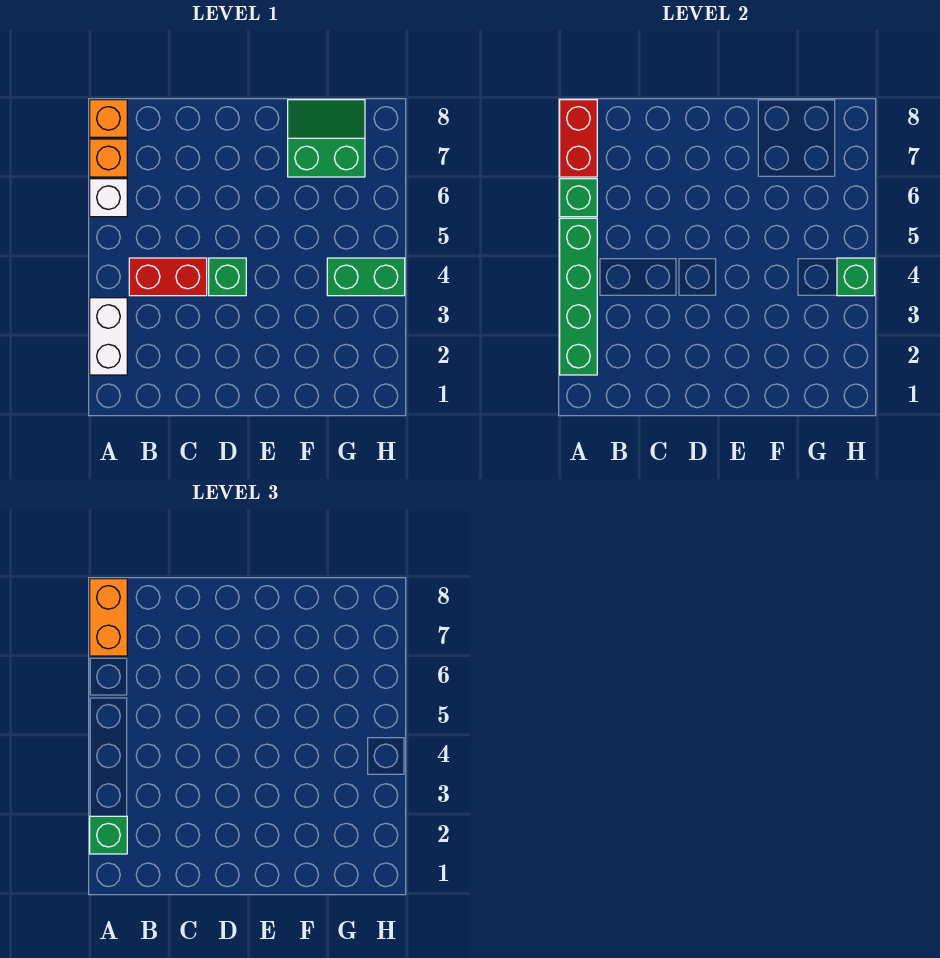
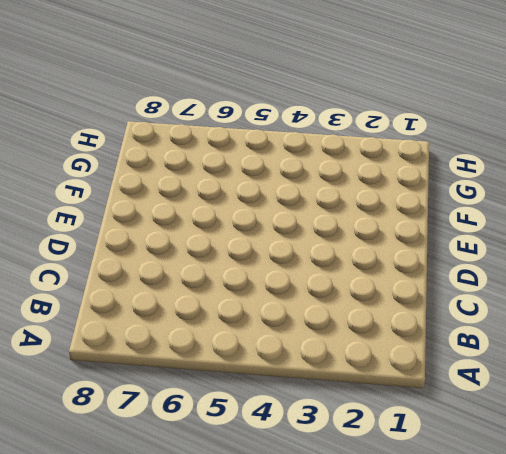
none -> white brick A2:A3 level 1
none -> white brick A6 level 1
none -> orange brick A7 level 1

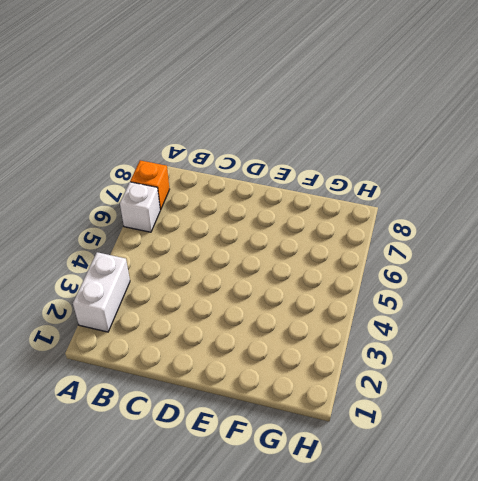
none -> orange brick A8 level 1
none -> red brick B4:C4 level 1
none -> green brick D4 level 1

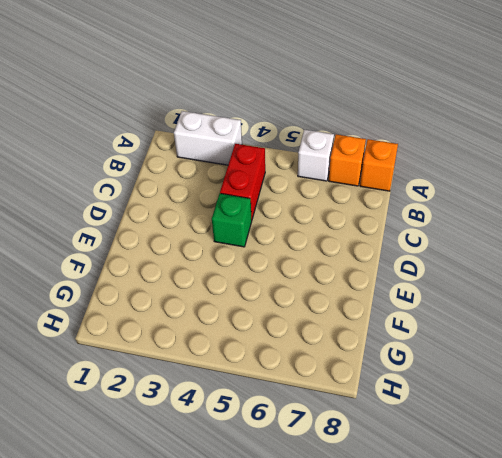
none -> green slope F7:G8 level 1 top 7
none -> green brick G4:H4 level 1
none -> green brick A2:A5 level 2

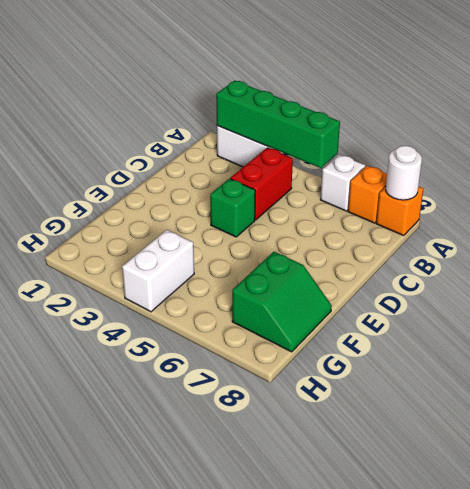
white round brick A8 level 2 -> red brick A7:A8 level 2
white brick G4:H4 level 1 -> green brick G4:H4 level 1
none -> green brick A6 level 2
none -> green brick H4 level 2
none -> green brick A2 level 3

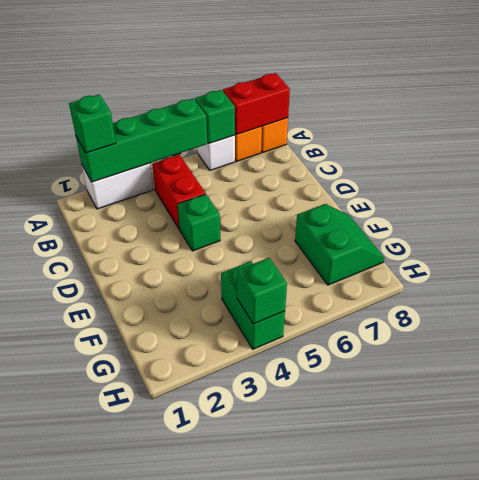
none -> orange brick A7:A8 level 3

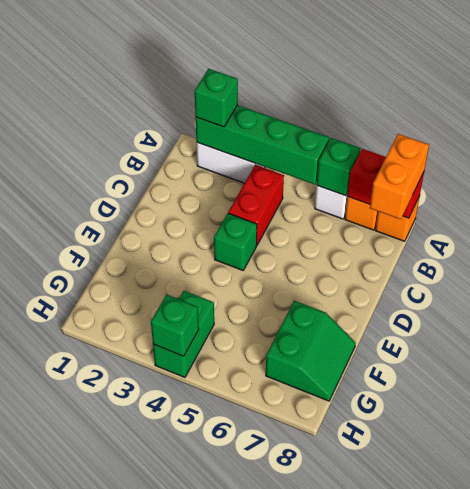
orange brick A8:B8 level 3 -> orange brick A7:A8 level 3

